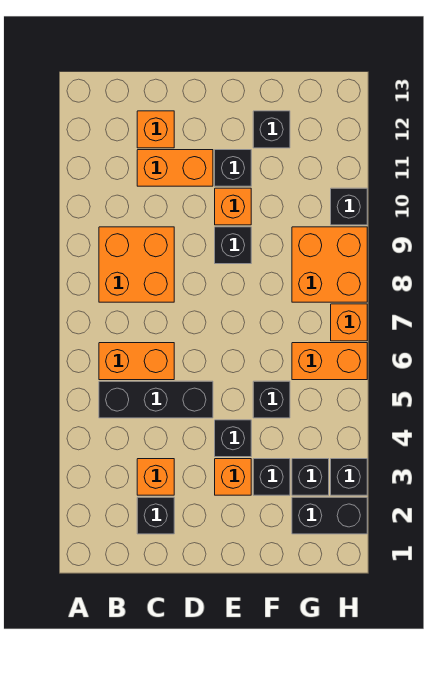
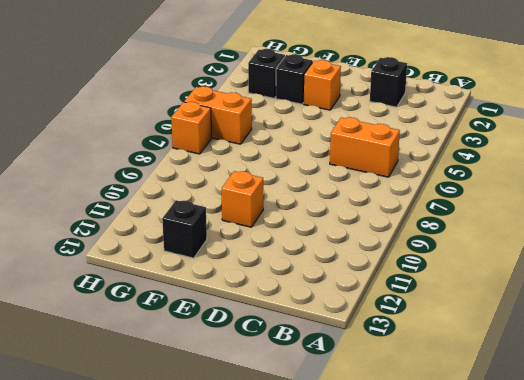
none -> black brick B5:D5 level 1
none -> orange brick B8:C9 level 1
none -> orange brick C3 level 1

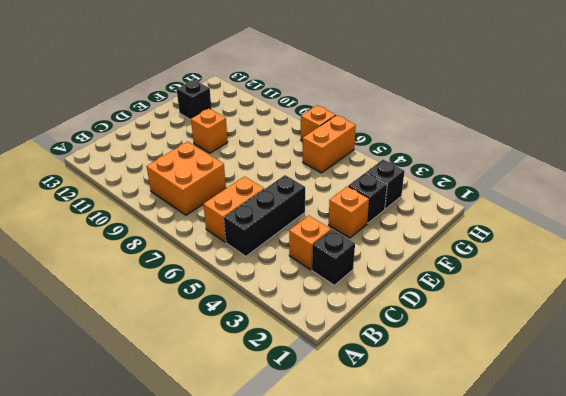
none -> orange brick C11:D11 level 1
none -> orange brick C12 level 1
none -> black brick E4 level 1

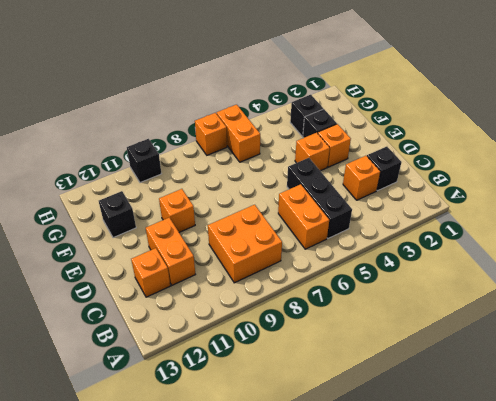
orange brick E4 level 1 -> black brick E4 level 1
none -> black brick E9 level 1
none -> black brick E11 level 1
none -> black brick F5 level 1

